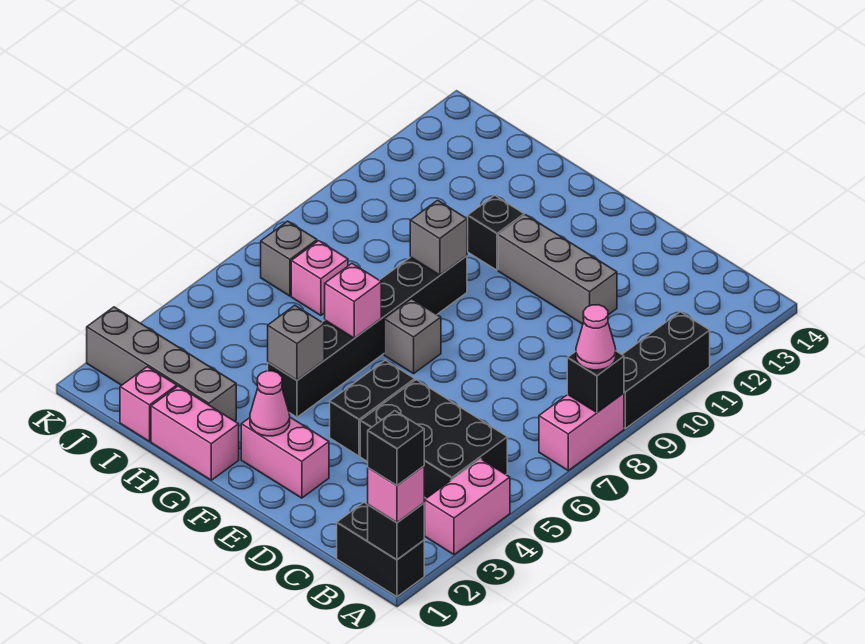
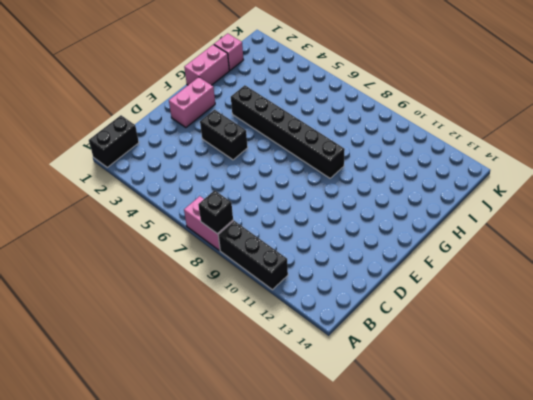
none -> pink brick A3:A4 level 1
none -> black brick B4:D5 level 1
none -> grey brick D11:F11 level 1

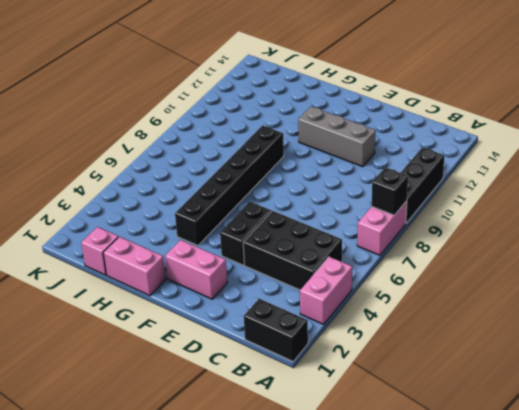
none -> grey brick F7 level 1
none -> black brick G11 level 1
none -> grey brick H2:K2 level 1

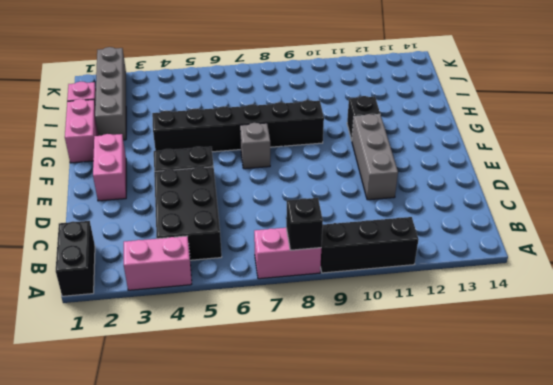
none -> pink brick I7 level 1
none -> grey brick J7 level 1
none -> black brick A1 level 2

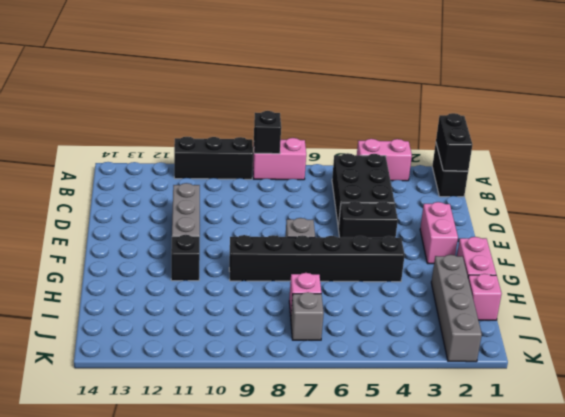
black brick A1:B1 level 2 -> black brick A1 level 2
none -> pink cone F2 level 2
none -> grey brick G4 level 2
none -> pink brick G6 level 2

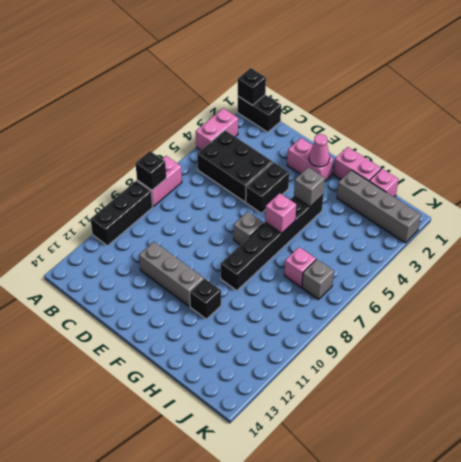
none -> grey brick G9 level 2
none -> pink brick A1 level 3
none -> pink cone A8 level 3

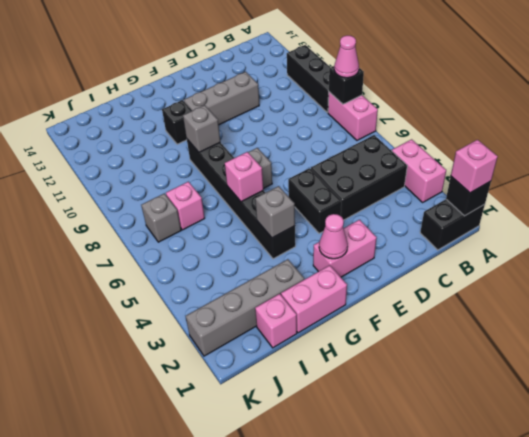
none -> black brick A1 level 4

